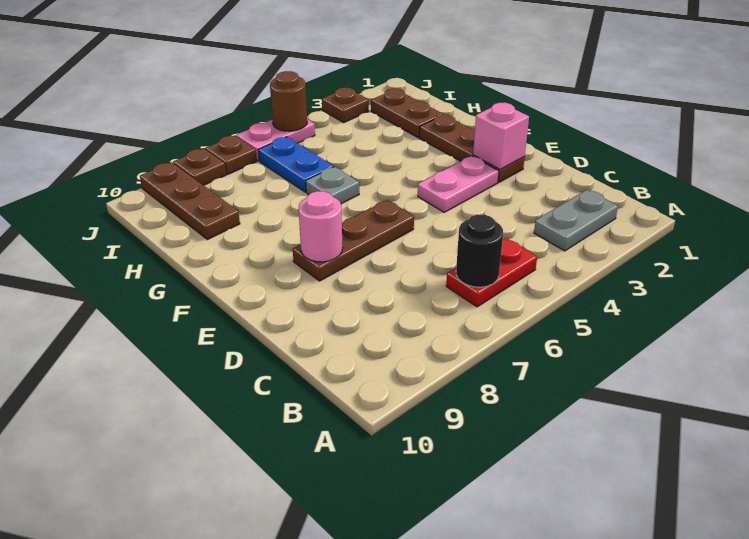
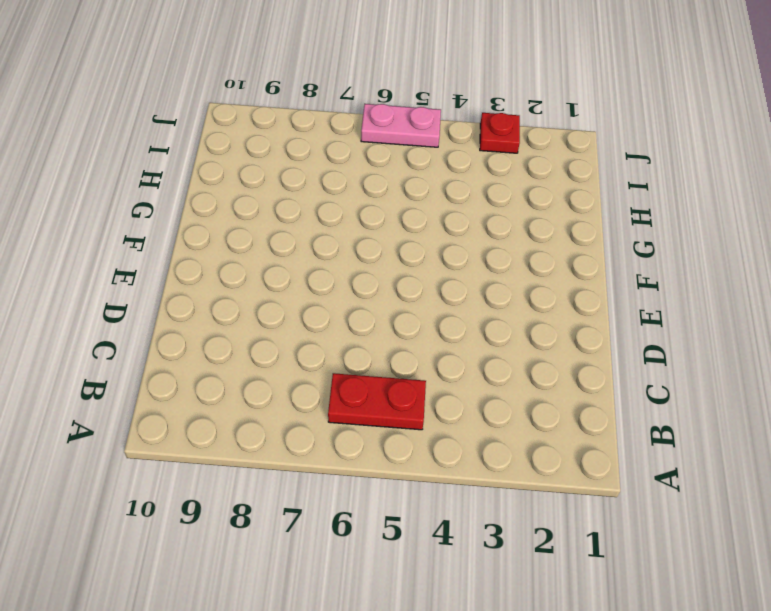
red plate J3 level 1 -> brown plate J3 level 1
none -> grey plate B2:B3 level 1
none -> brown plate E2:G2 level 1
none -> pink plate E3:E4 level 1

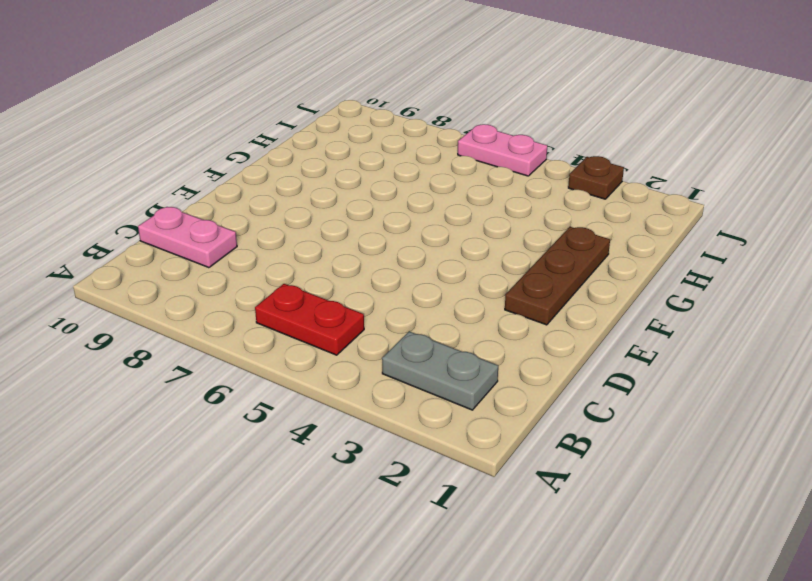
pink plate C9:C10 level 1 -> pink plate E3:E4 level 1
none -> brown plate E6:E8 level 1
none -> grey plate G6 level 1
none -> brown plate H2:I2 level 1

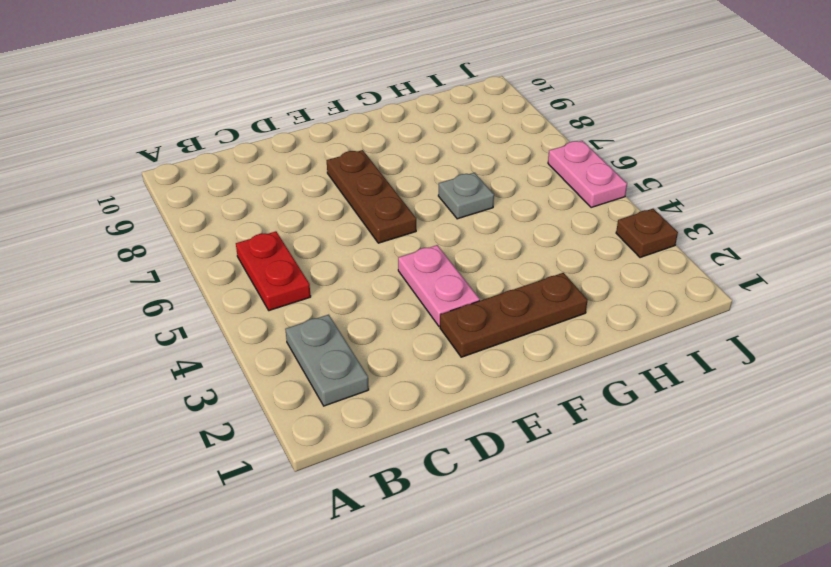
none -> brown plate H2:I2 level 1
none -> blue plate H6:I6 level 1
none -> brown plate H9:J9 level 1

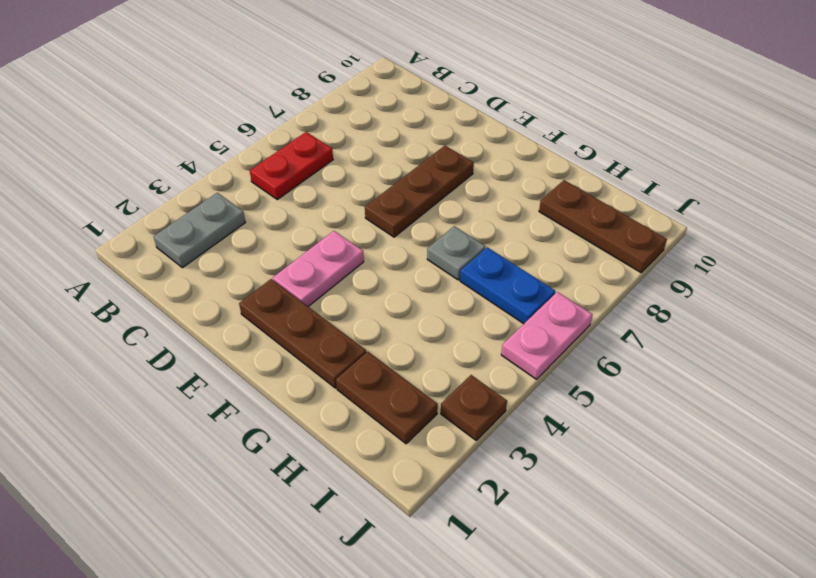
none -> brown plate J7 level 1
none -> brown plate J8 level 1
none -> black round brick B6 level 2

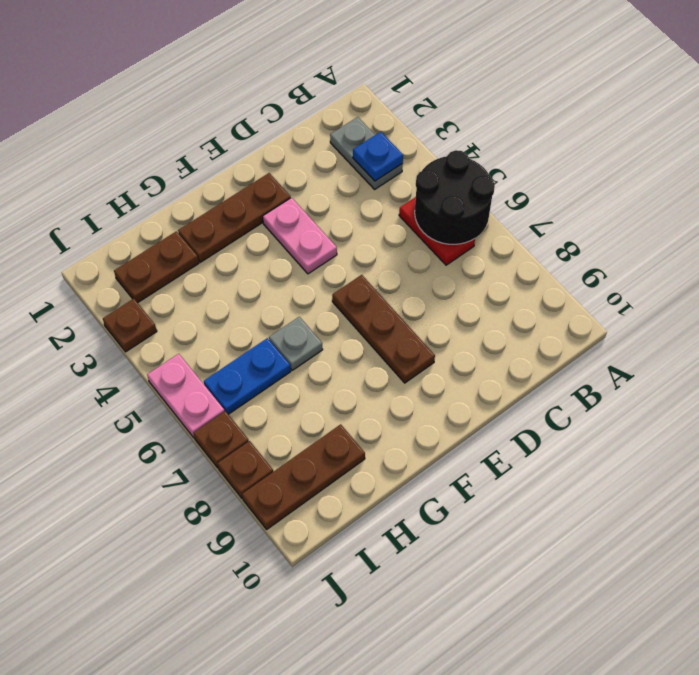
black round brick A5:B6 level 2 -> black round brick B6 level 2
blue plate B3 level 2 -> none
none -> pink brick E2 level 2
none -> pink round brick E8 level 2
none -> brown round brick J5 level 2

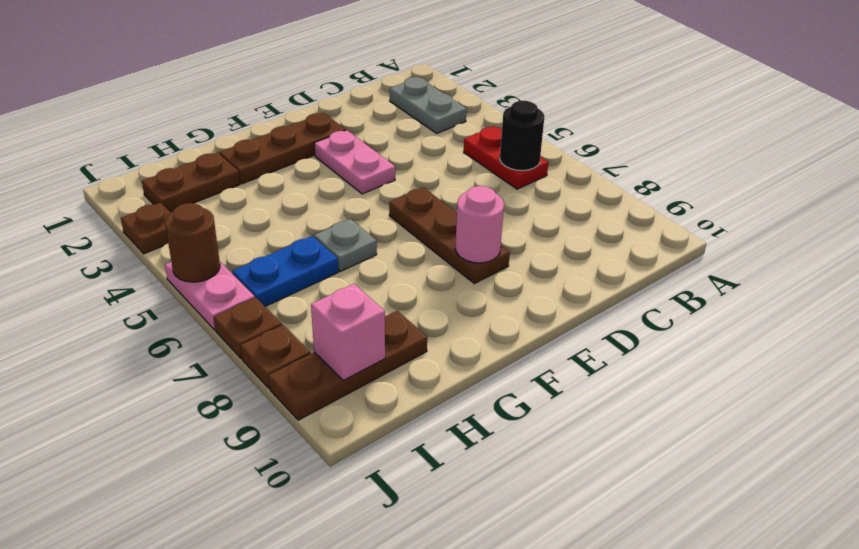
pink brick I9 level 2 -> pink brick E2 level 2

